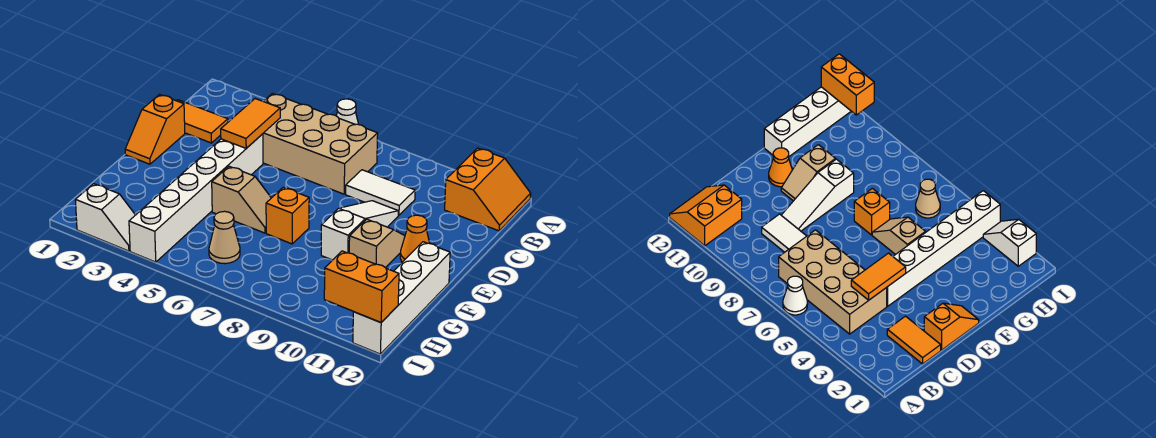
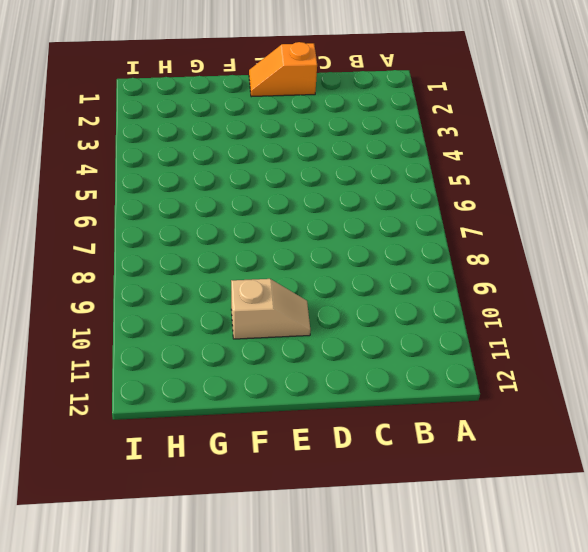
none -> white cone A6 level 1
none -> orange slope A11:B12 level 1 top 11
none -> tan brick B4:C7 level 1

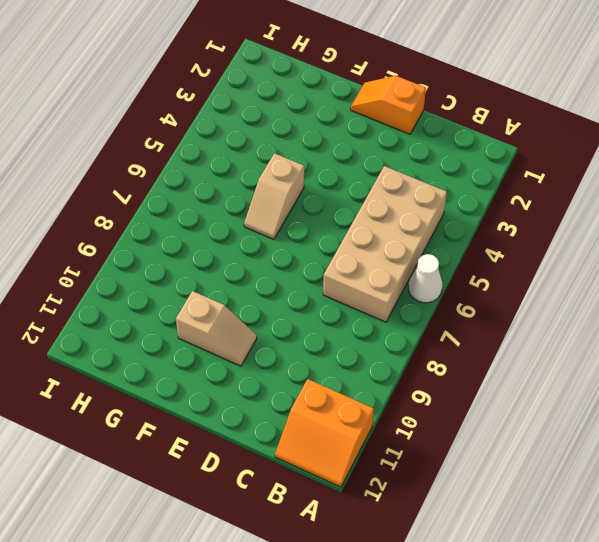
none -> orange tile C1:C2 level 1
none -> white tile C8:C9 level 1
none -> white brick D4:I4 level 1

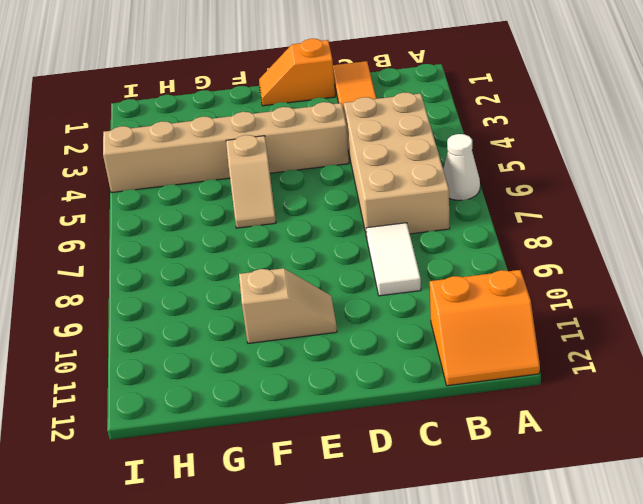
tan brick D4:I4 level 1 -> white brick D4:I4 level 1
none -> white slope D9:F9 level 1 top F
none -> orange cone E11 level 1
none -> orange brick F7 level 1

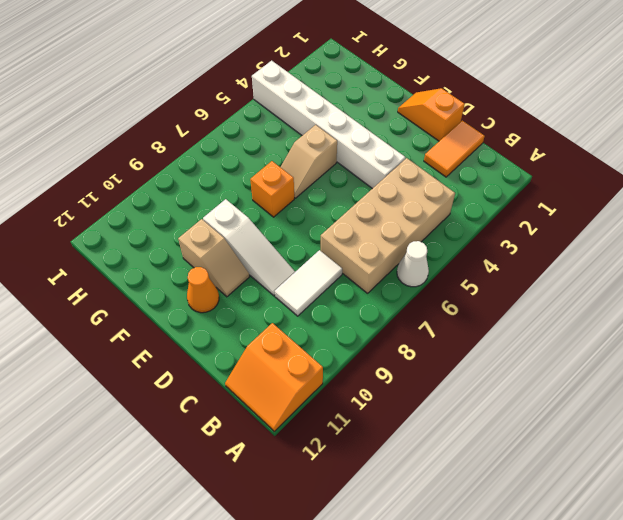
none -> white brick F12:I12 level 1
none -> tan cone H6 level 1
none -> white slope I2:I3 level 1 top 2

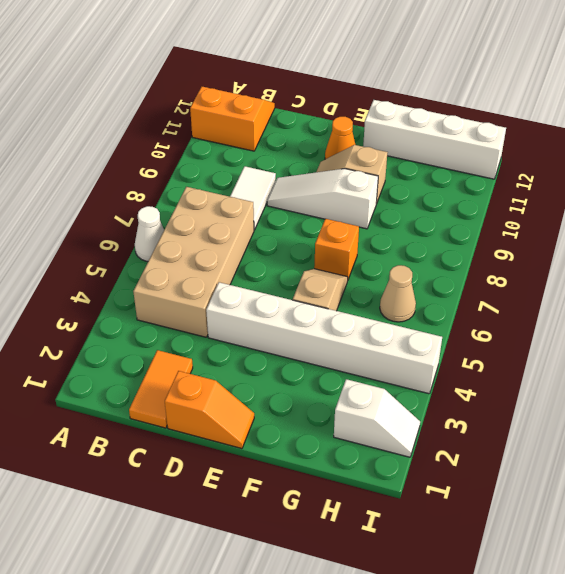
white slope H2:I2 level 1 top H -> white slope I2:I3 level 1 top 2
none -> orange tile C4:D4 level 2
none -> orange brick I11:I12 level 2

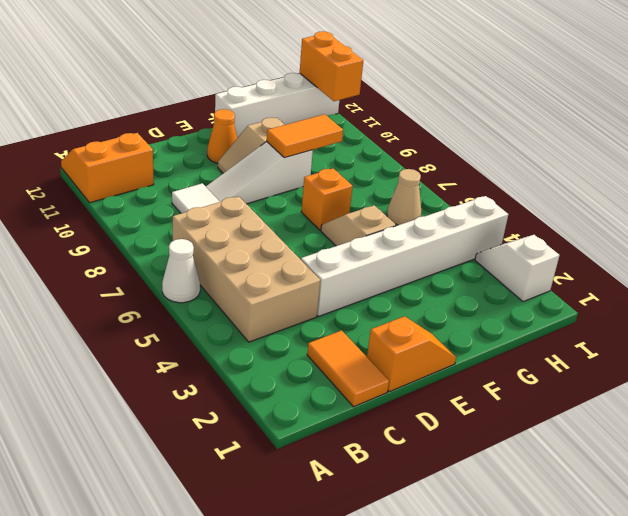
orange tile F9:G9 level 2 -> orange tile C4:D4 level 2

